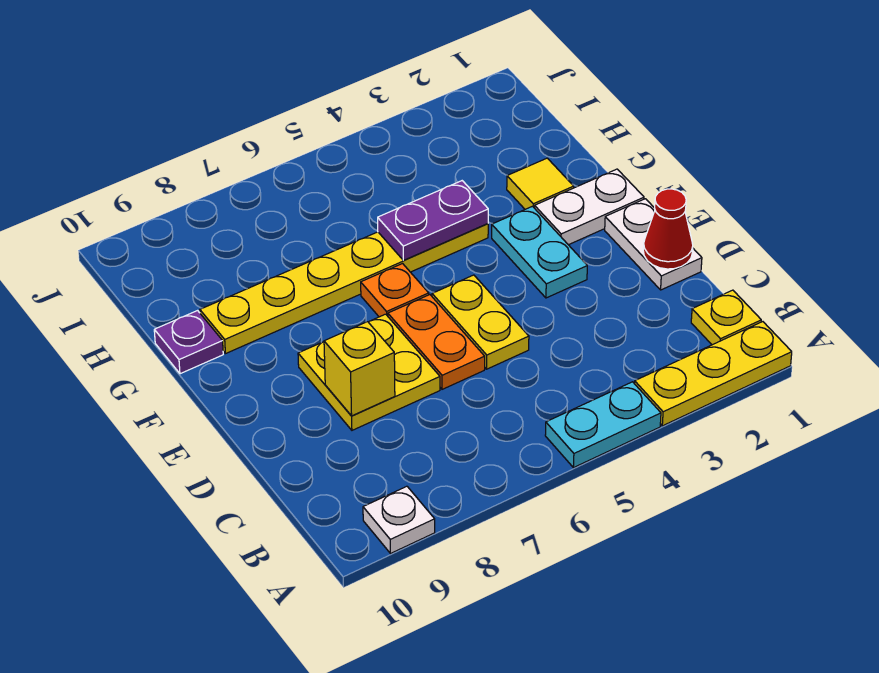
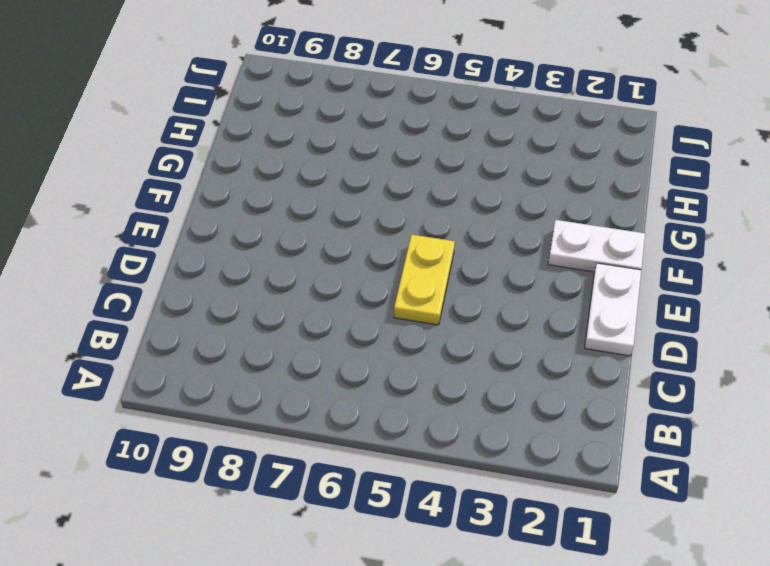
none -> yellow plate A1:A3 level 1
none -> cyan plate A4:A5 level 1
none -> white plate A9 level 1

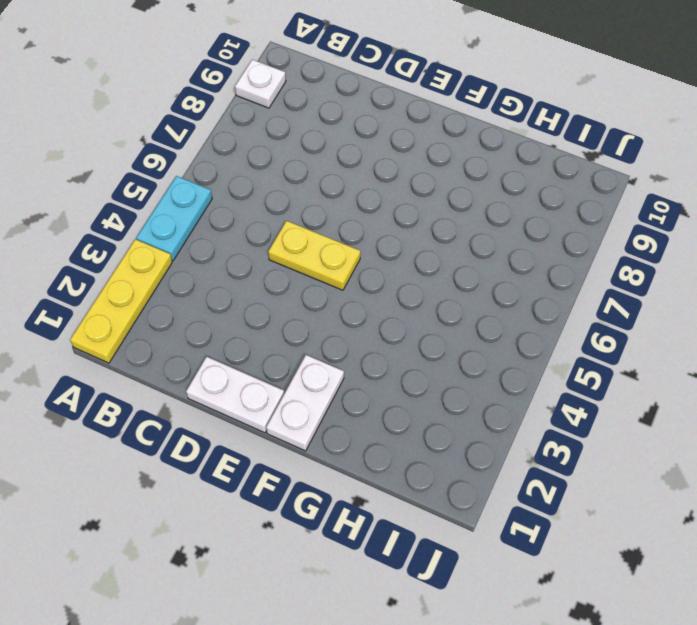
none -> yellow plate B1 level 1
none -> orange plate D6:E6 level 1
none -> yellow plate D7:E8 level 1

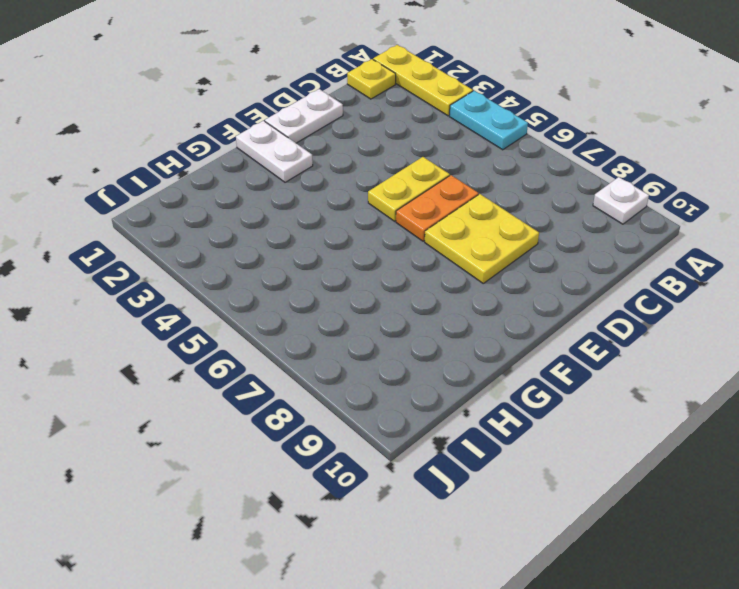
none -> cyan plate E3:F3 level 1
none -> orange plate F6 level 1
none -> yellow tile G2 level 1

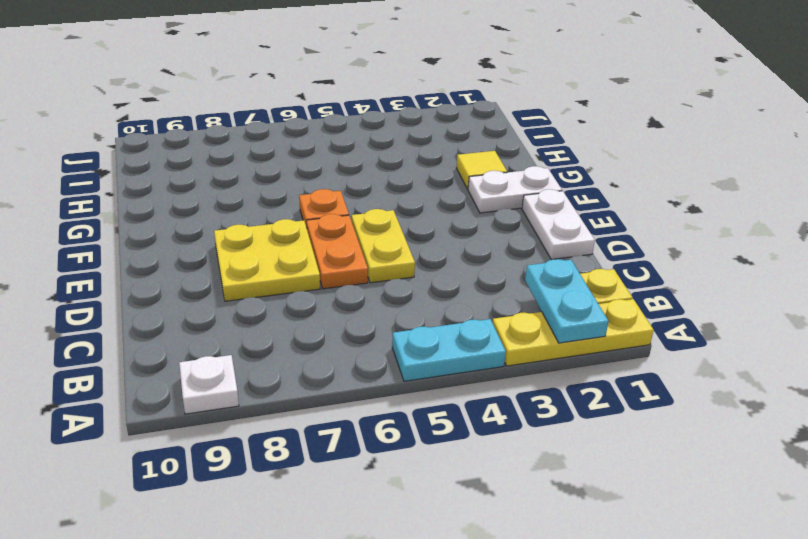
cyan plate A2:B2 level 2 -> cyan plate E3:F3 level 1
none -> yellow plate G4:G9 level 1
none -> purple plate G10 level 1
none -> red cone D1 level 2

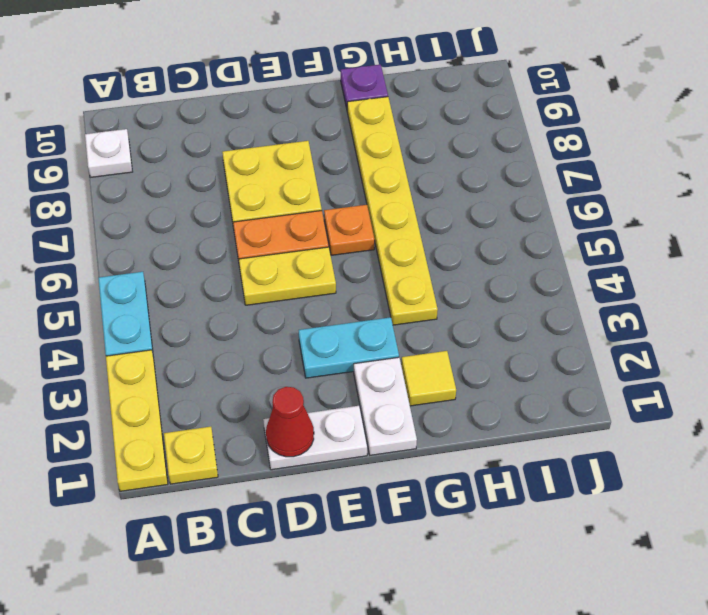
none -> yellow brick D8 level 2
none -> purple plate G4:G5 level 2

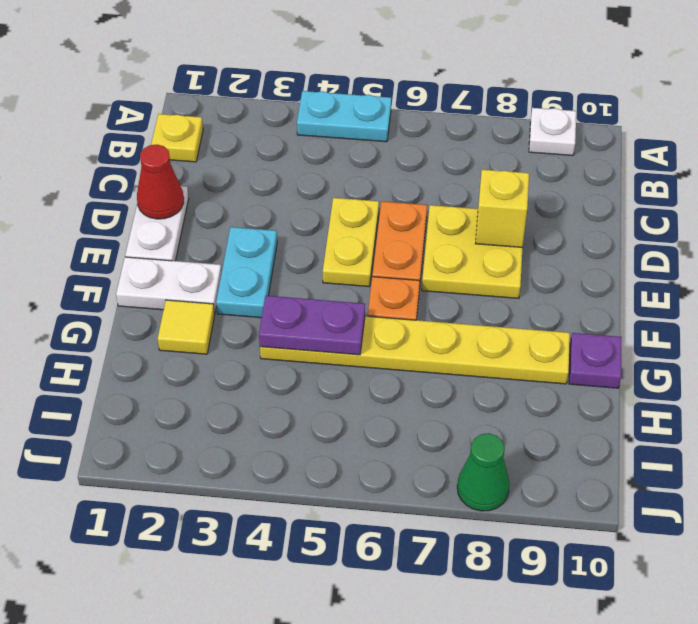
green cone J8 level 1 -> none
none -> yellow plate A1:A3 level 1

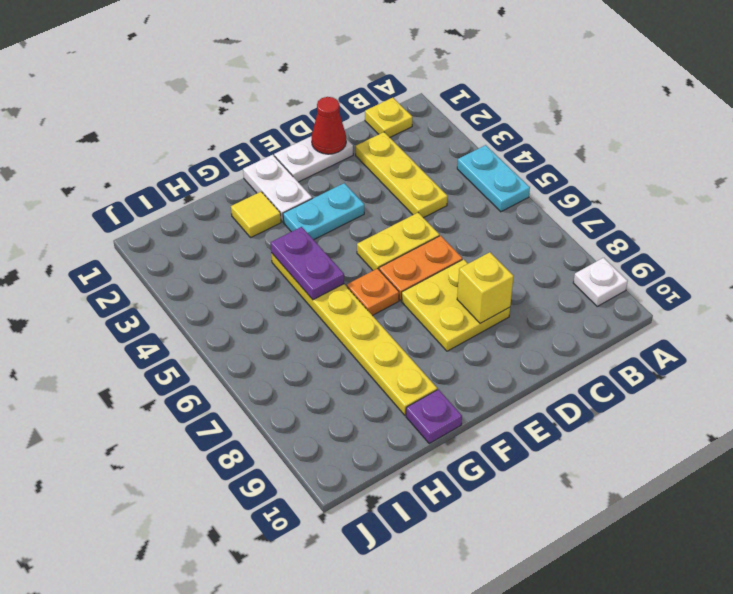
yellow plate C2:C4 level 1 -> yellow plate A1:A3 level 1

